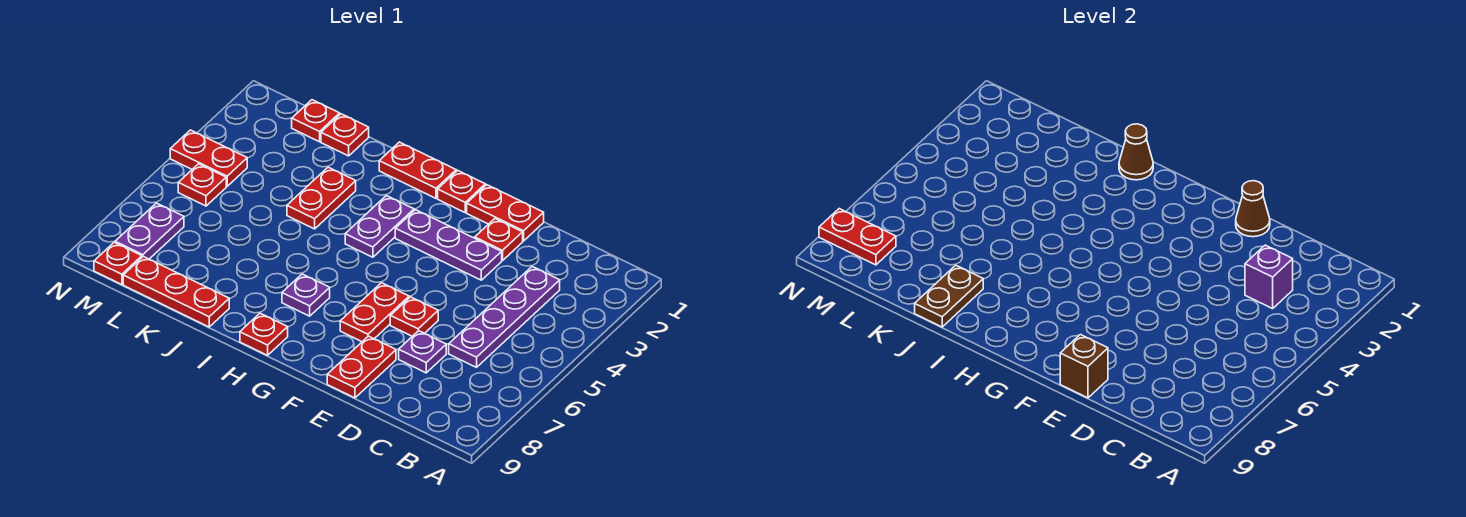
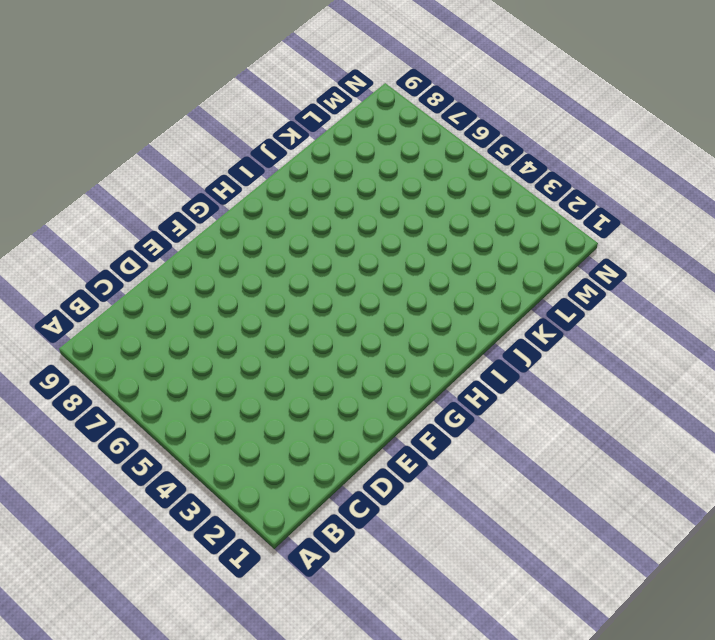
none -> purple plate C3:C6 level 1
none -> purple plate D7 level 1
none -> red plate E1:F1 level 1

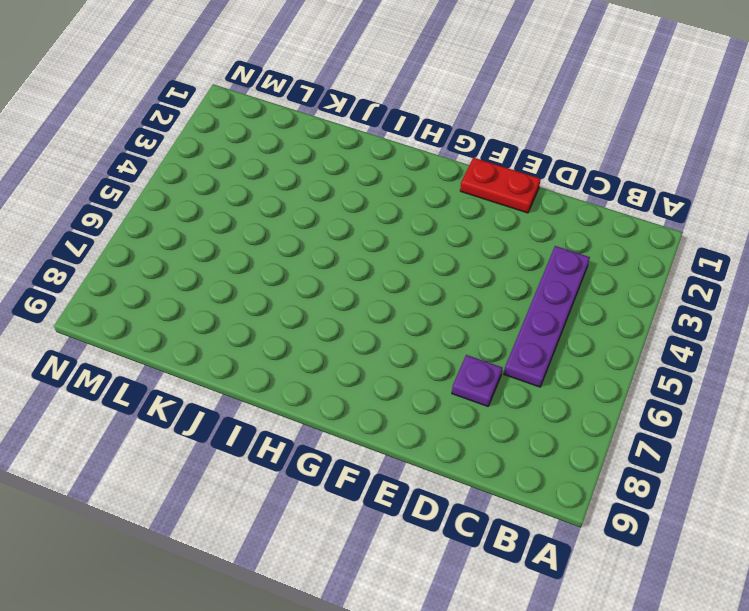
none -> red plate E2 level 1
none -> purple plate E3:G3 level 1
none -> red plate E6 level 1

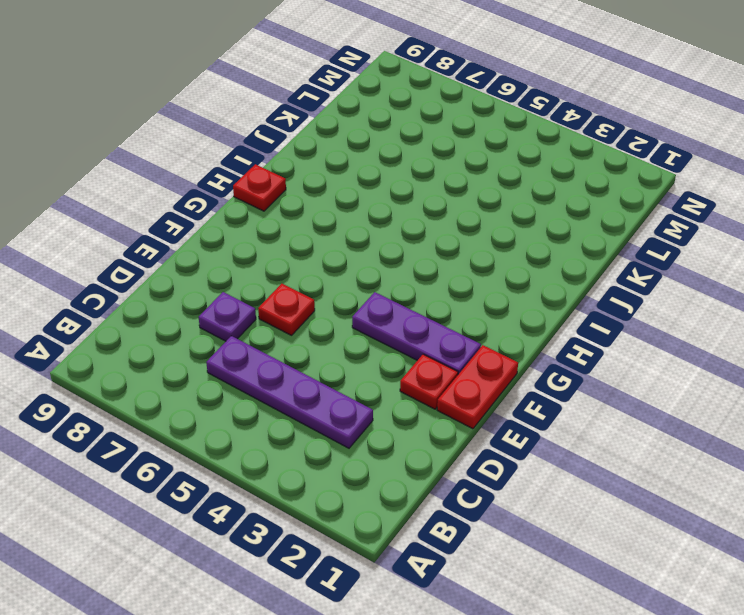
purple plate F2:F4 level 1 -> purple plate E3:G3 level 1
none -> red plate E8:E9 level 1
none -> red plate F6:F7 level 1
none -> red plate G1 level 1

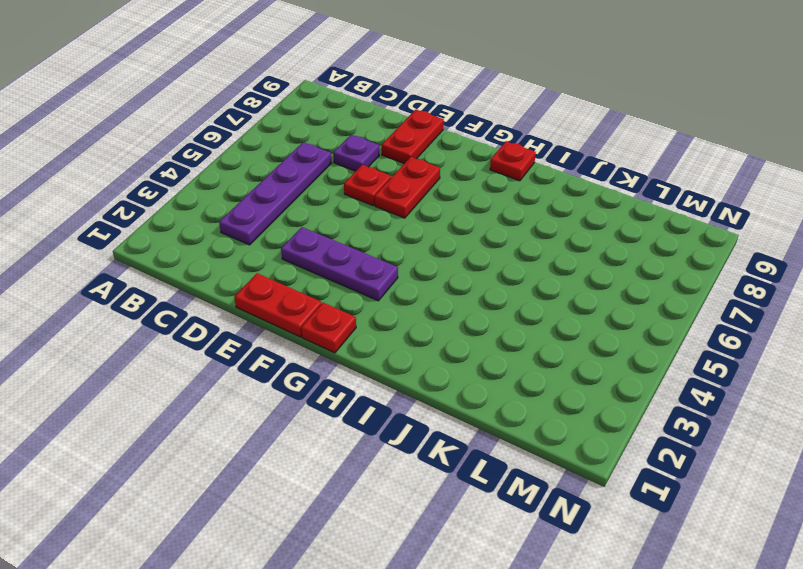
none -> red plate E2 level 1
none -> red plate H1:I1 level 1
none -> purple plate H3:H4 level 1

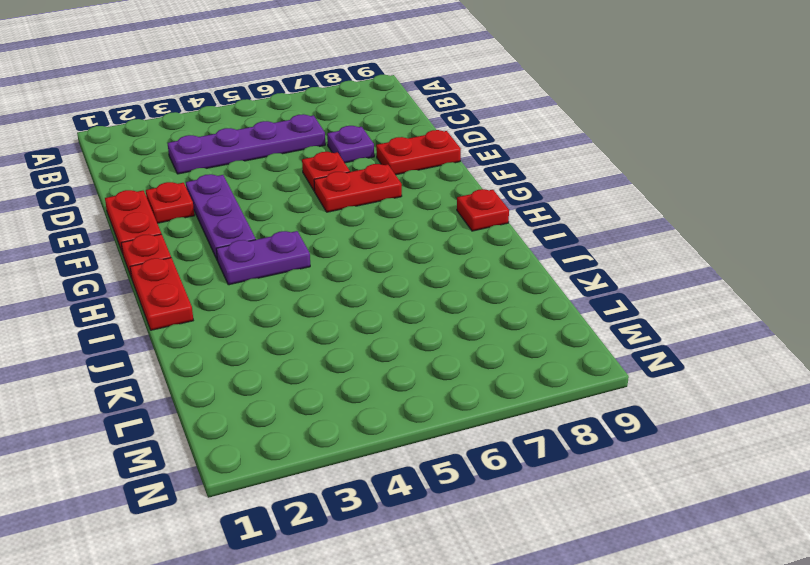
none -> purple plate H7 level 1
none -> red plate J3:J4 level 1
none -> red plate J9:L9 level 1

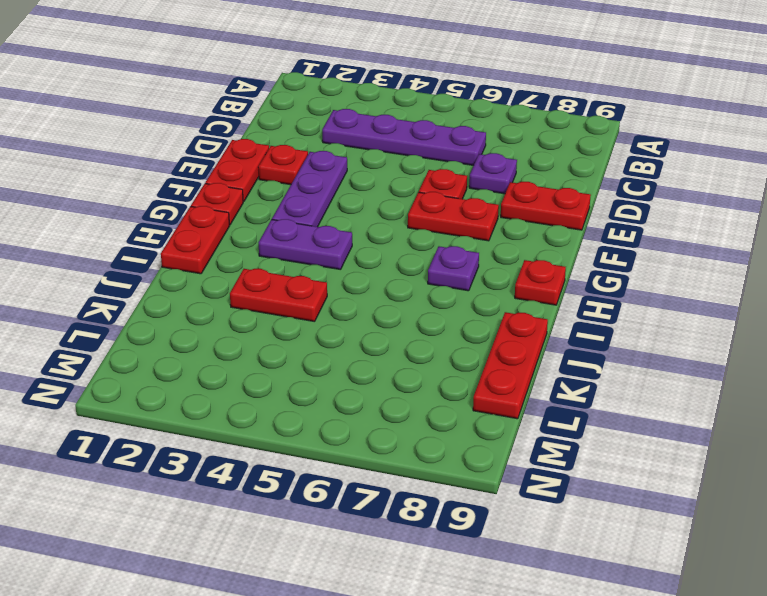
none -> red plate K1 level 1
none -> red plate L1 level 1
none -> red plate M4:N4 level 1

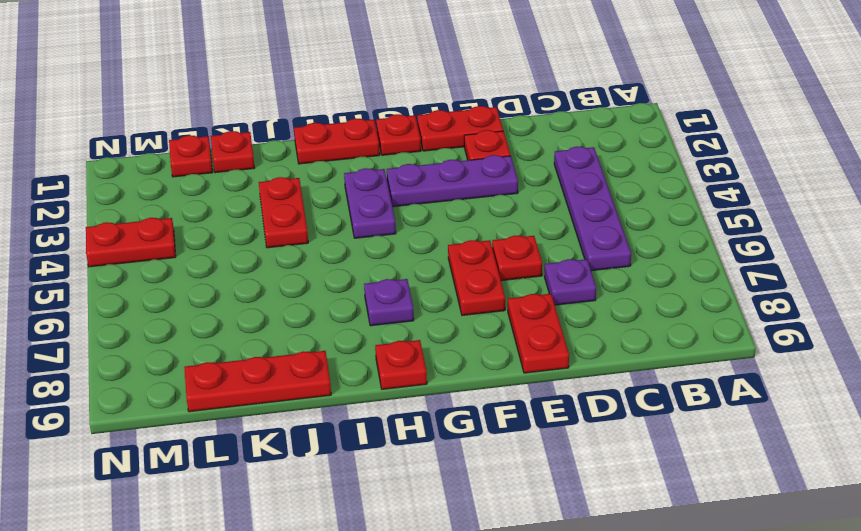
none -> red plate M5 level 1
none -> purple plate M7:M8 level 1
none -> red plate M9 level 1

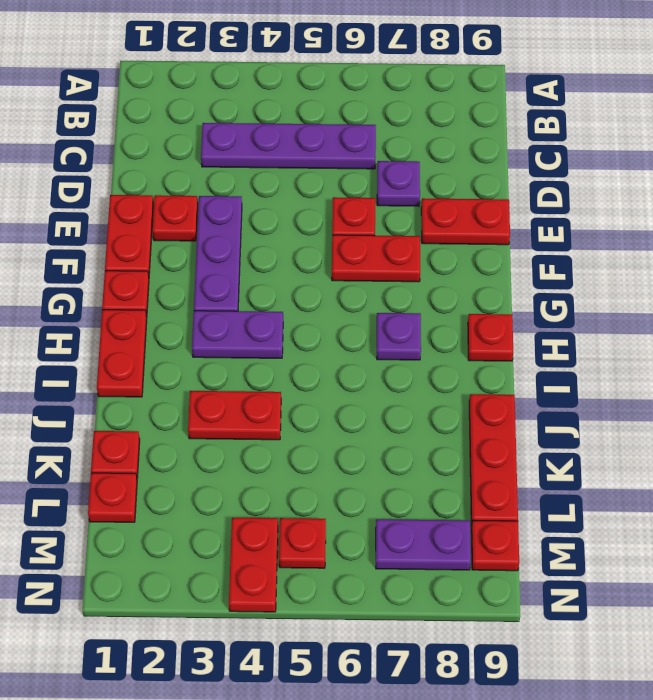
none -> purple brick C3 level 2
none -> brown cone E1 level 2
none -> brown brick E9 level 2

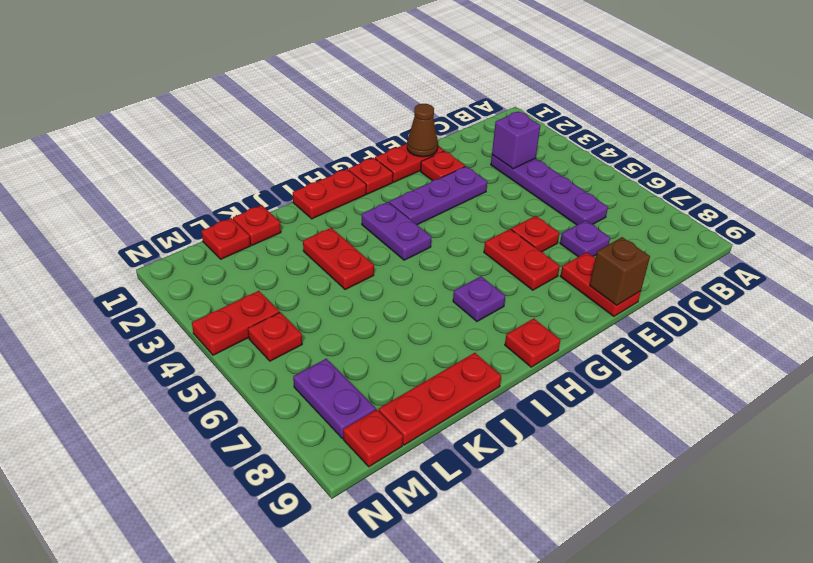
none -> brown cone I1 level 2
none -> brown plate J8:J9 level 2
none -> red plate M8:N8 level 2

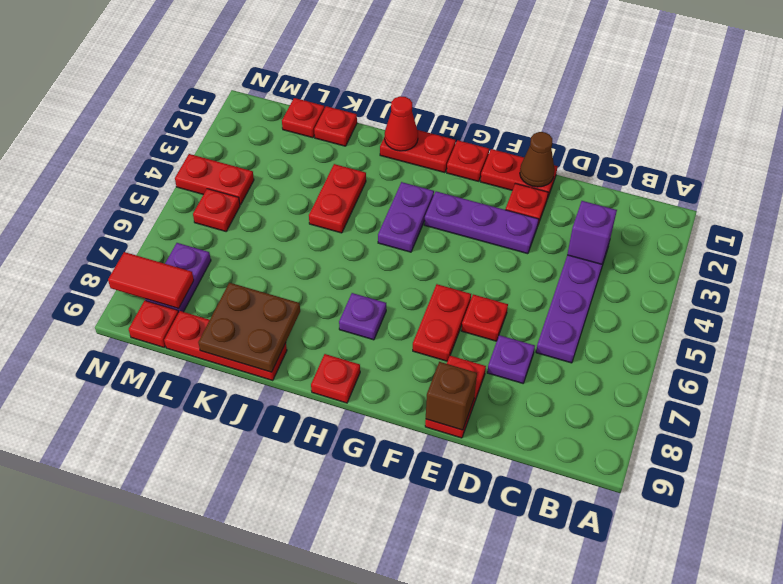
red cone I1 level 2 -> brown cone I1 level 2
brown plate J8:K9 level 2 -> brown plate J8:J9 level 2
red tile M8:N8 level 2 -> red plate M8:N8 level 2

